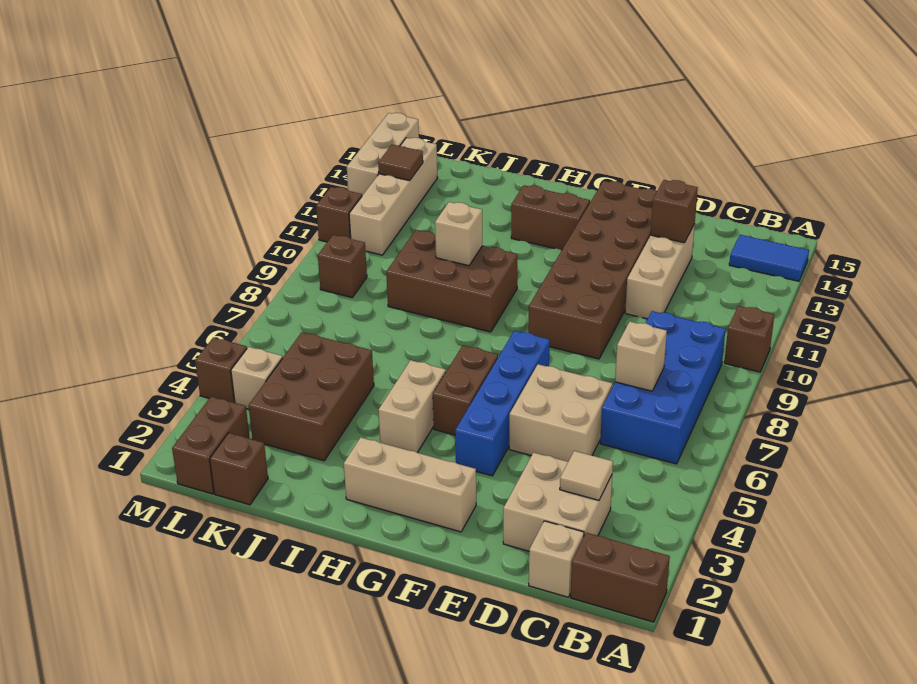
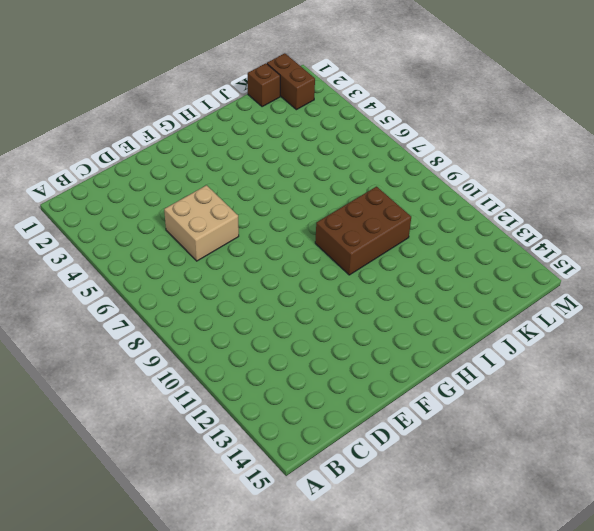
none -> brown brick A1:B1 level 1
none -> brown brick A10 level 1
none -> blue tile A14:B14 level 1

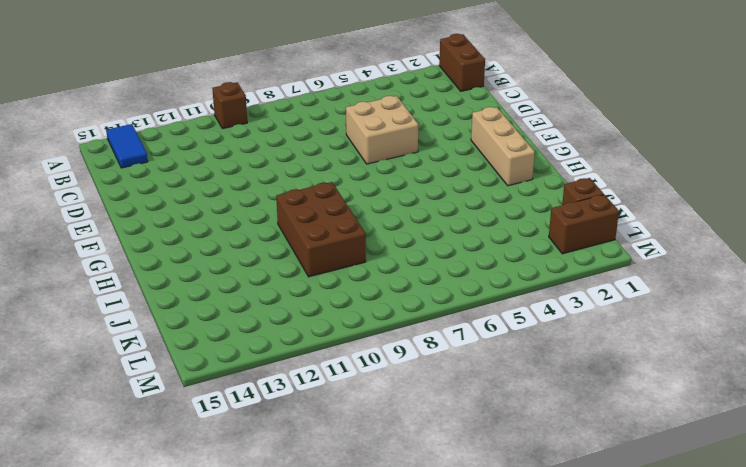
none -> blue brick B6:C9 level 1
none -> tan brick C1 level 1
none -> tan brick C2:D3 level 1

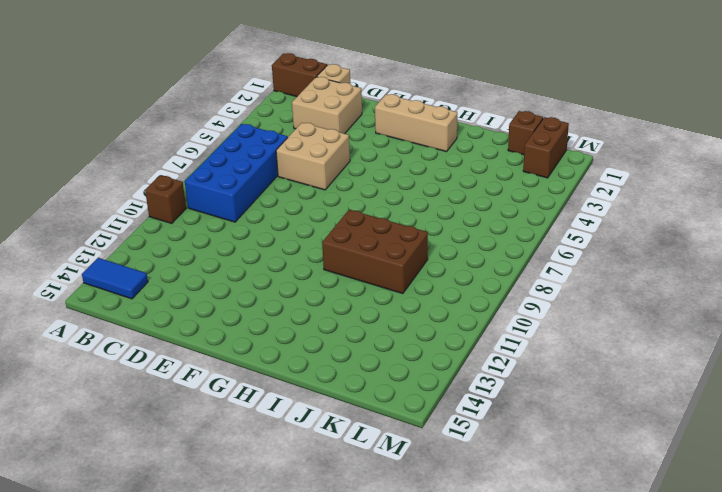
none -> tan brick D11:D13 level 1
none -> brown brick E9:F14 level 1
none -> blue brick F4:F7 level 1

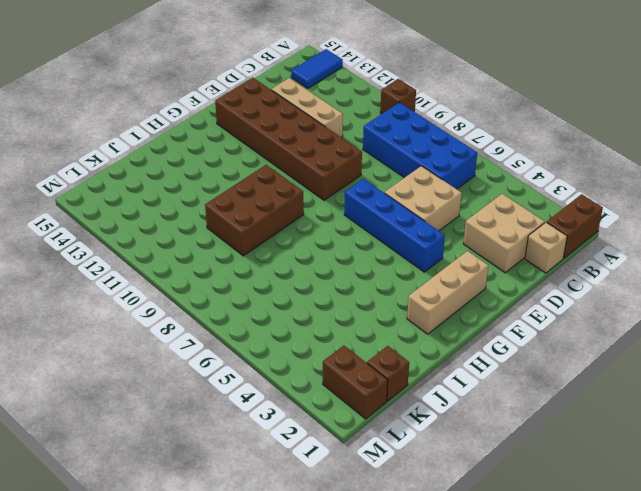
none -> brown brick G5:G6 level 1
none -> brown brick G13:H13 level 1
none -> tan brick H4:H5 level 1

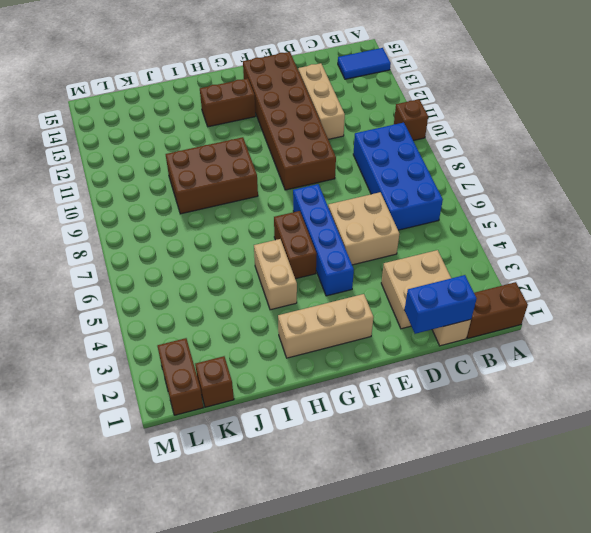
blue brick C1:D1 level 2 -> none
none -> brown brick J3:K5 level 1
none -> tan brick L4 level 1
none -> brown brick L9 level 1

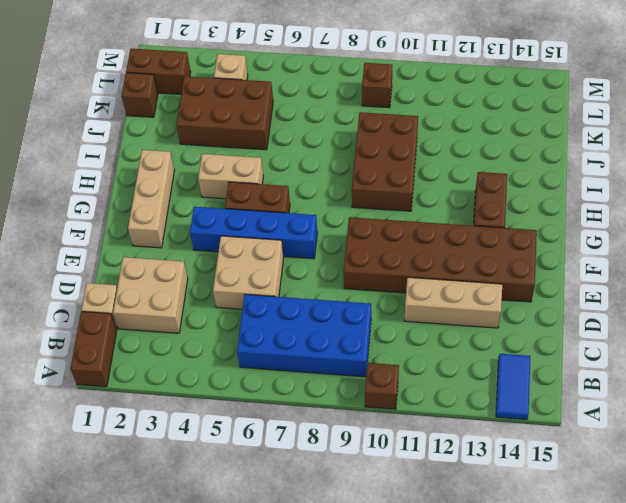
none -> tan brick L11:L14 level 1
none -> brown brick M4 level 1
none -> brown brick M11 level 1

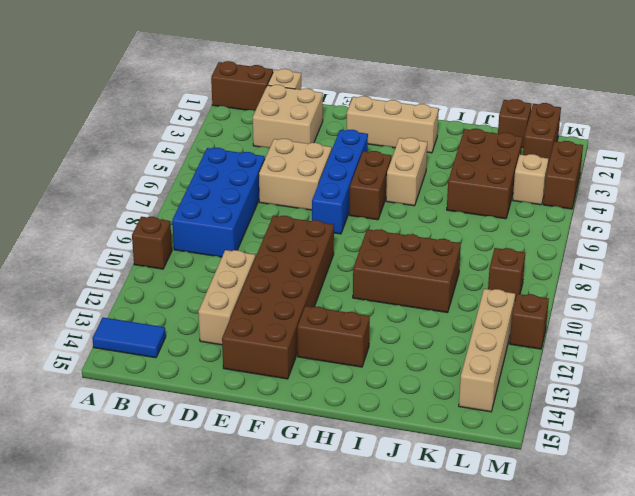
brown brick M3:M4 level 1 -> brown brick M4 level 1
none -> tan brick M13:M15 level 1
none -> tan tile C3 level 2
none -> tan brick C7 level 2

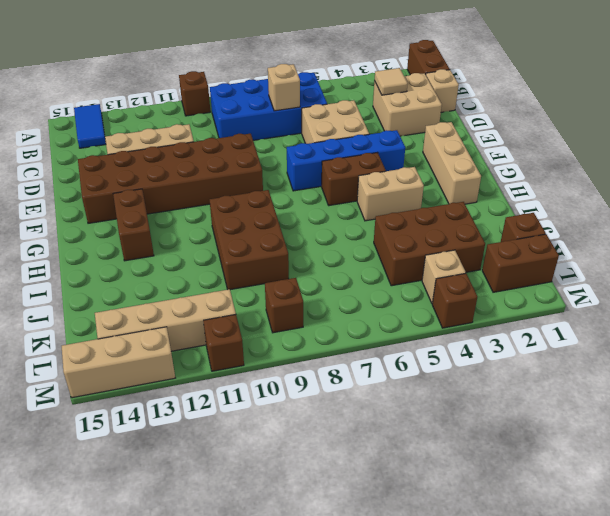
none -> brown brick D13 level 2
none -> tan brick I10 level 2
none -> brown tile L13 level 2

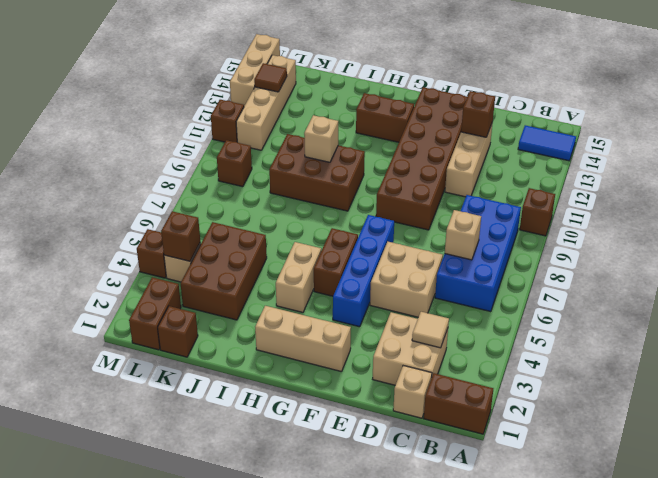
brown brick L4 level 2 -> none

